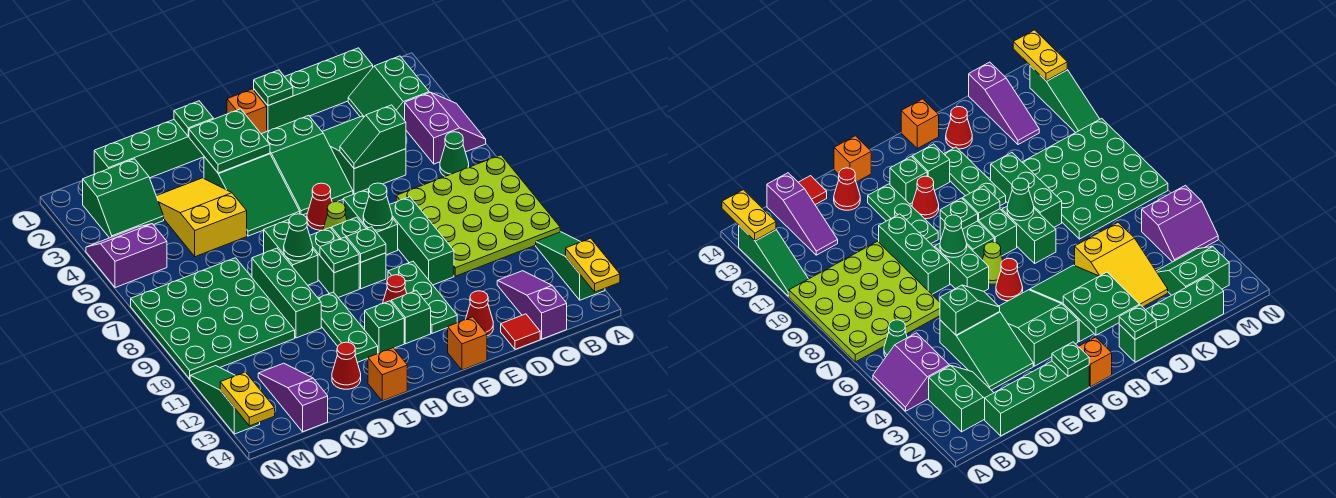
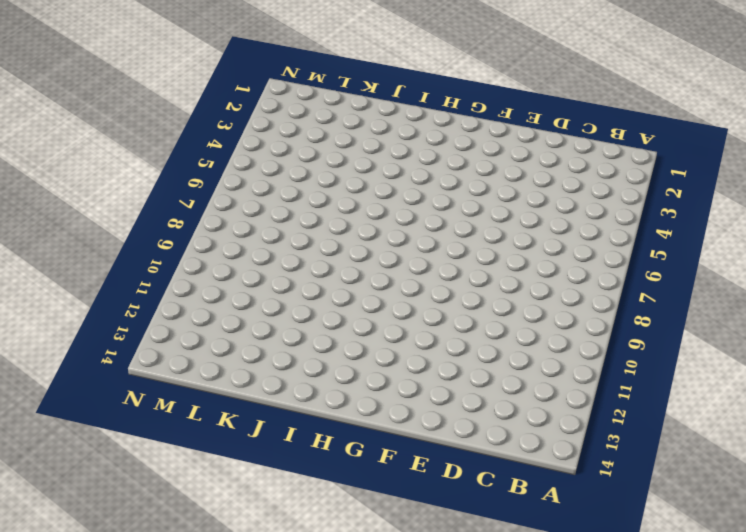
none -> purple slope A4:B5 level 1 top B
none -> lime plate A7:D10 level 1
none -> green slope A11:A13 level 1 top 13
none -> green slope B2:C3 level 1 top B

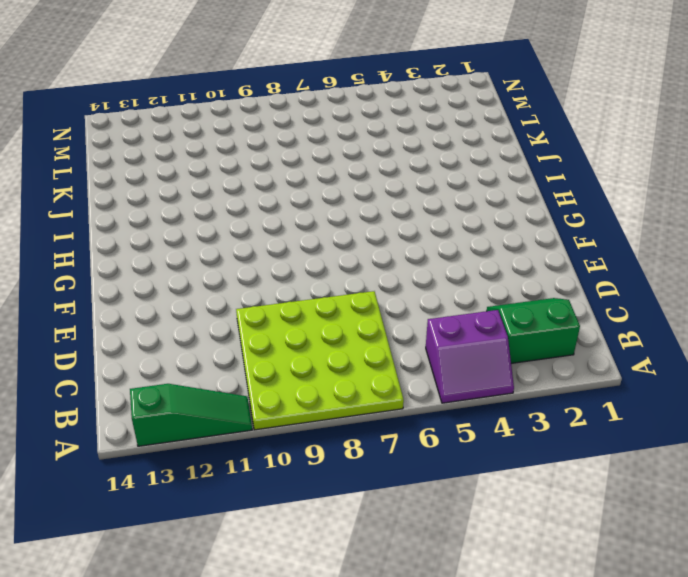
none -> green cone B6 level 1
none -> green brick C1:F1 level 1
none -> purple slope C12:C14 level 1 top 14
none -> green slope D3:E5 level 1 top 5

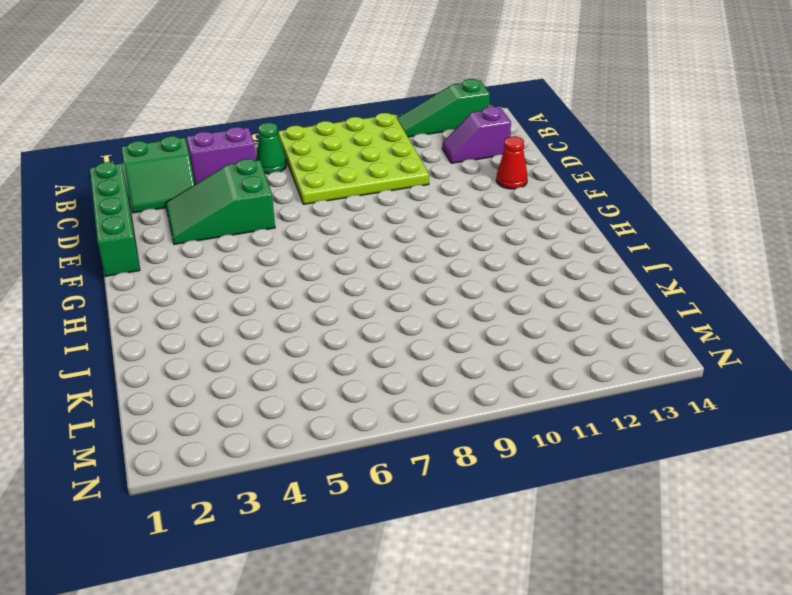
purple slope C12:C13 level 1 top 13 -> purple slope C12:C14 level 1 top 14
none -> red tile D14 level 1
none -> green brick E8:E10 level 1
none -> green slope F3:G5 level 1 top 3
none -> green brick F7:F8 level 1

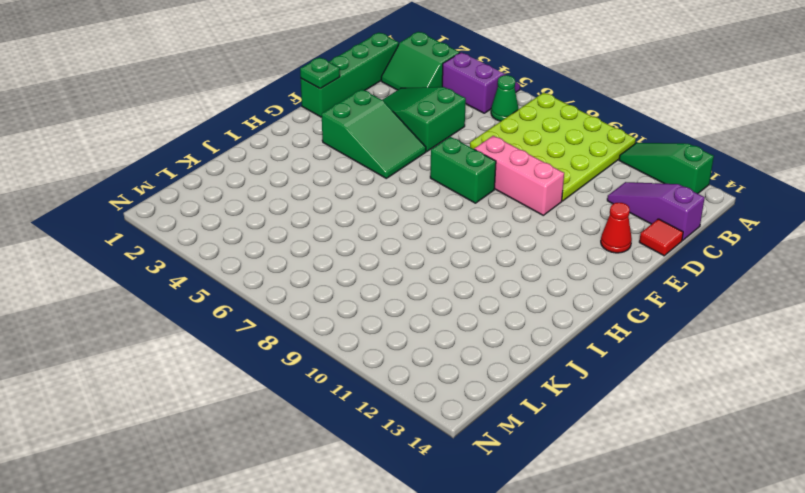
pink brick E8:E10 level 1 -> green brick E8:E10 level 1
none -> green plate F10:F12 level 1
none -> orange brick F14 level 1
none -> orange brick G1 level 1
none -> red cone G6 level 1

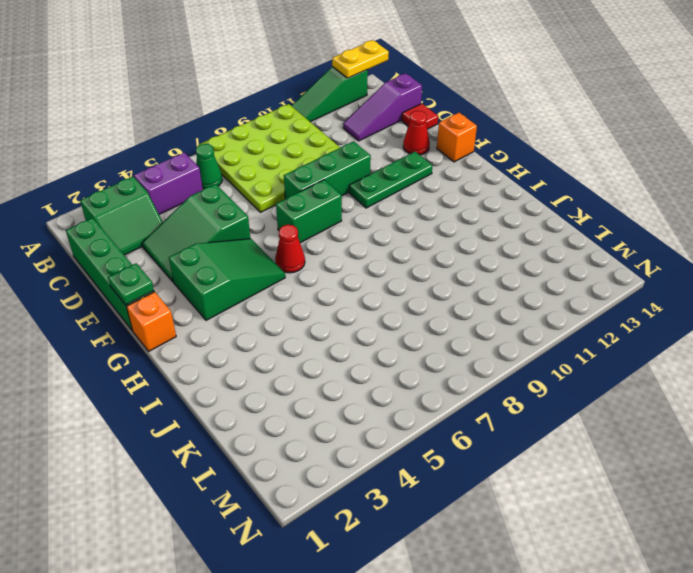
none -> lime cone G7 level 1
none -> green brick G8:G9 level 1
none -> red cone G11 level 1
none -> green brick G12 level 1

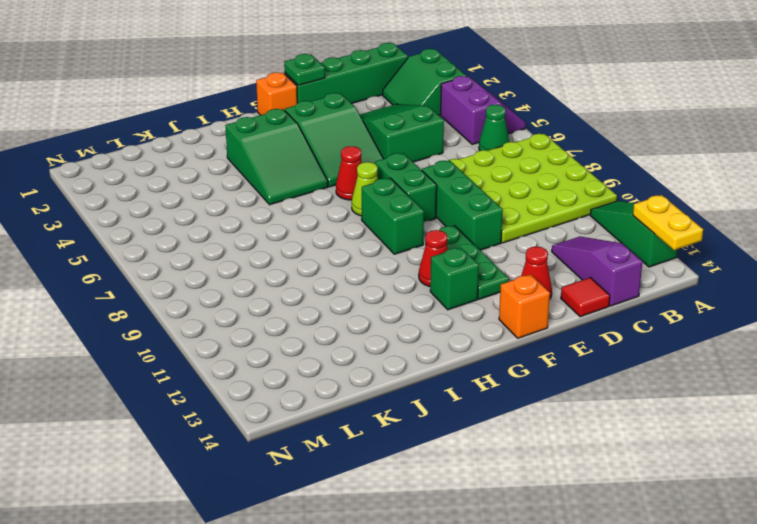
none -> green brick H8:H9 level 1
none -> green brick H12 level 1
none -> green brick I1:L1 level 1
none -> green brick I7:I8 level 1

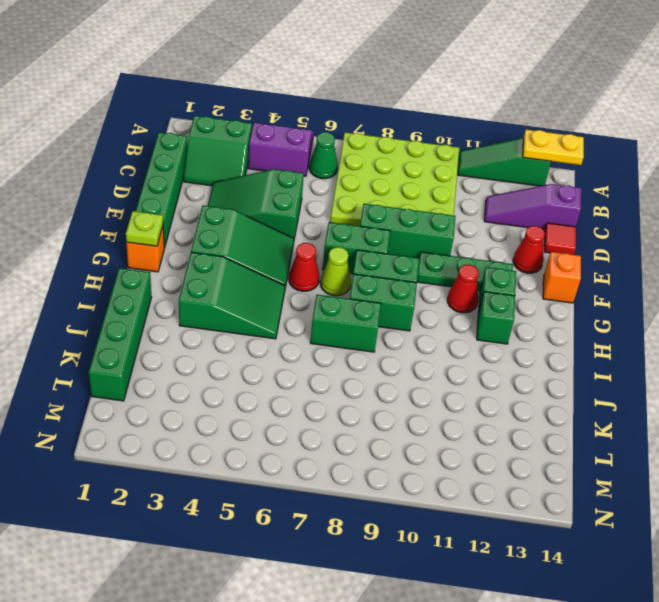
lime plate G1 level 2 -> none
none -> green plate I10:I12 level 1
none -> orange brick I14 level 1
none -> yellow slope J3:K5 level 1 top 5
none -> green brick J8:J10 level 1

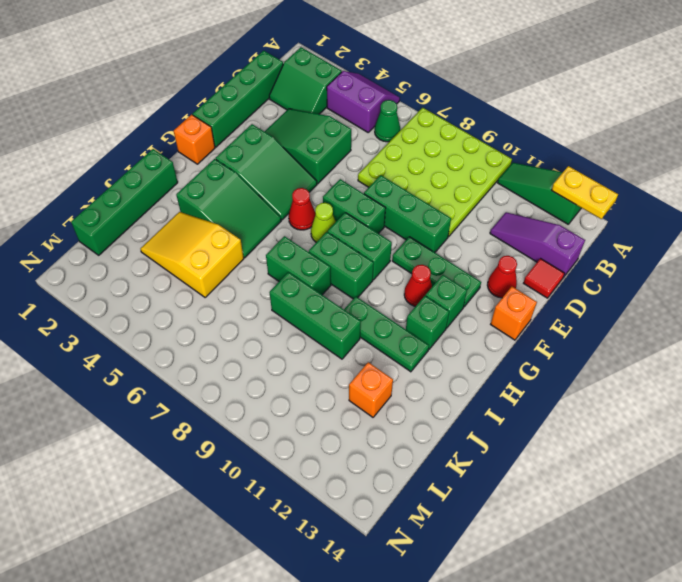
orange brick K12 level 1 -> orange brick I14 level 1
none -> red cone J13 level 1
none -> green plate K7:N10 level 1
none -> green slope L2:M3 level 1 top 2
none -> purple slope L12:L14 level 1 top 14

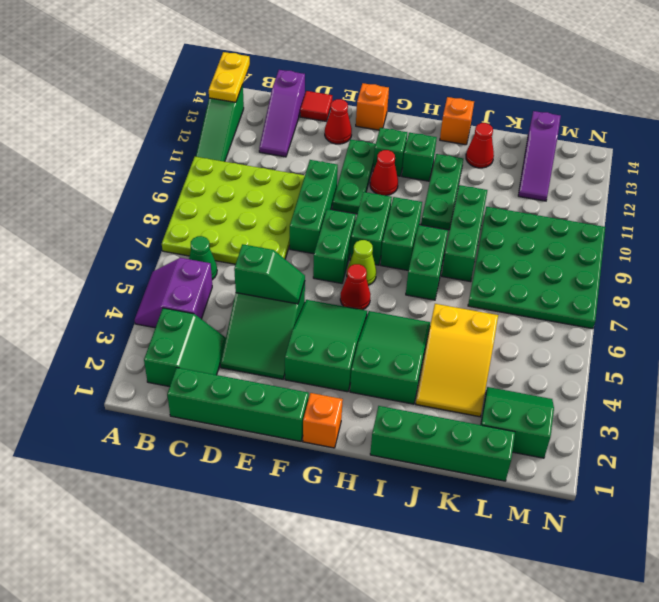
none -> purple slope M4:N5 level 1 top 5
none -> green slope N11:N13 level 1 top 13
none -> green plate F1 level 2
none -> green cone F8 level 2

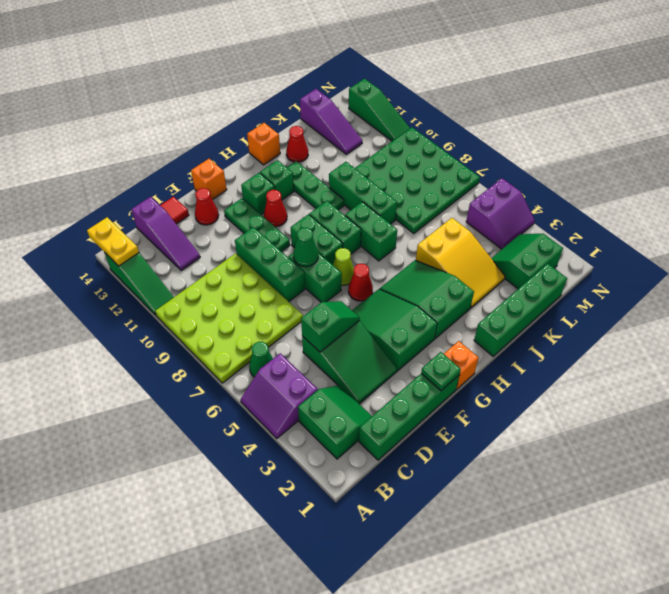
none -> green plate G9 level 2
none -> green plate H2:I3 level 2
none -> green plate H9 level 2
none -> green plate I1 level 2

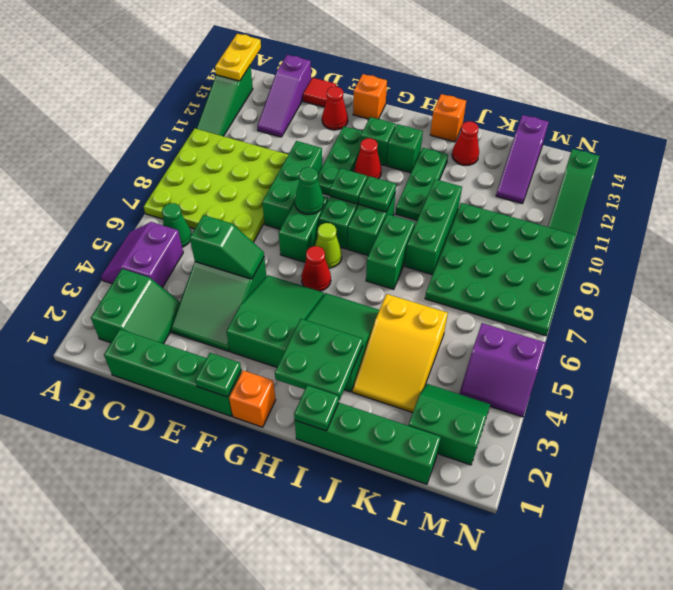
none -> green cone I8 level 2
none -> yellow plate N13:N14 level 2

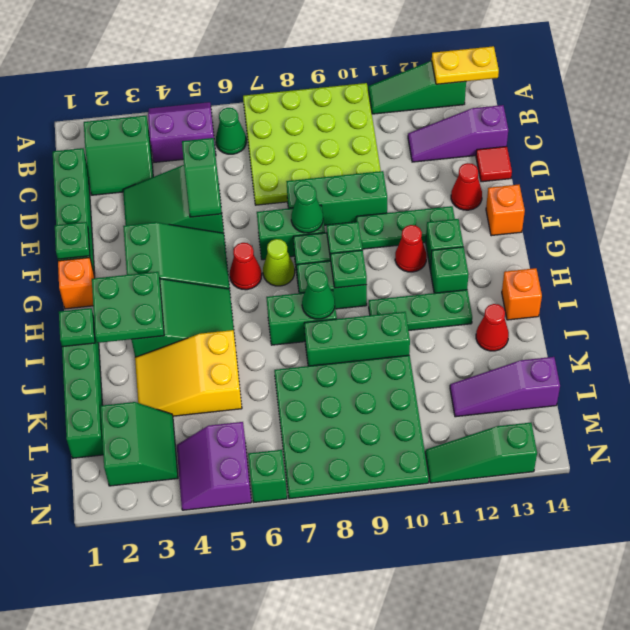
green brick N6 level 1 -> none
none -> yellow plate N13:N14 level 2

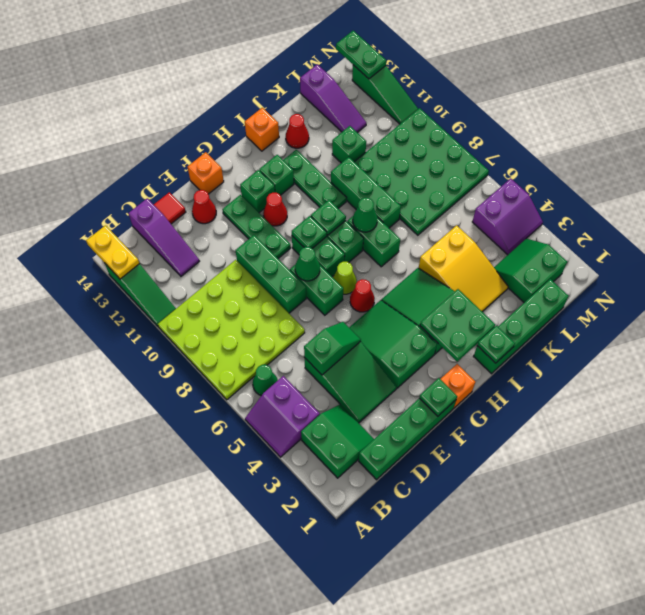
green brick K11 level 1 -> none
green plate N13:N14 level 2 -> yellow plate N13:N14 level 2

